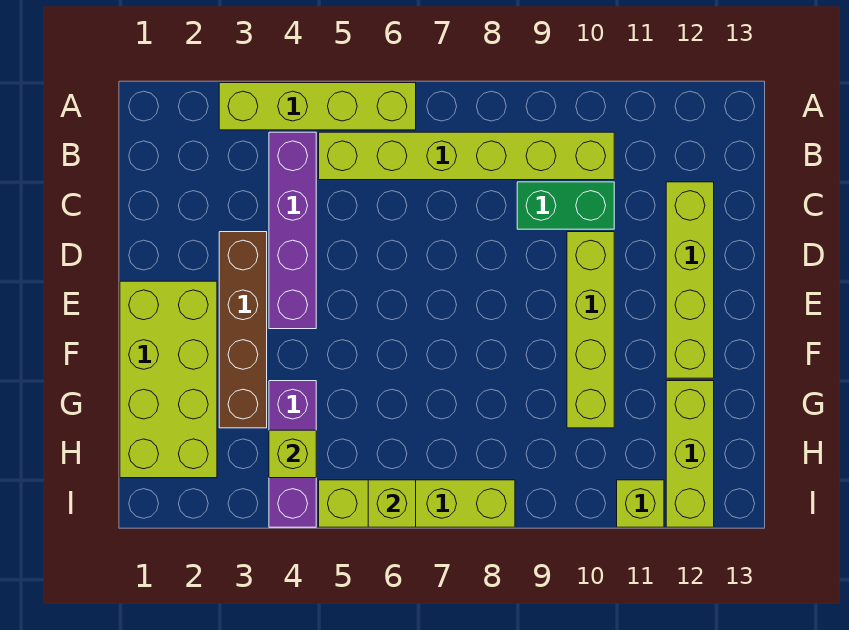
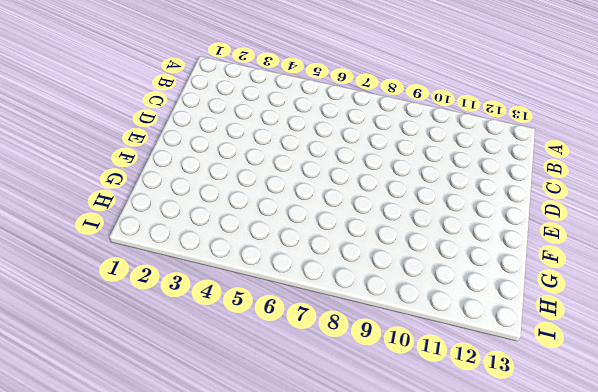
none -> lime brick A3:A6 level 1
none -> purple brick B4:E4 level 1
none -> lime brick B5:B10 level 1

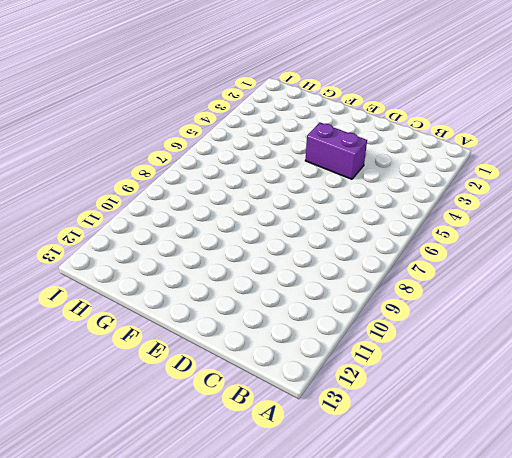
purple brick D4:E4 level 1 -> purple brick B4:E4 level 1
none -> lime brick A3:A6 level 1
none -> lime brick B5:B10 level 1
none -> green brick C9:C10 level 1

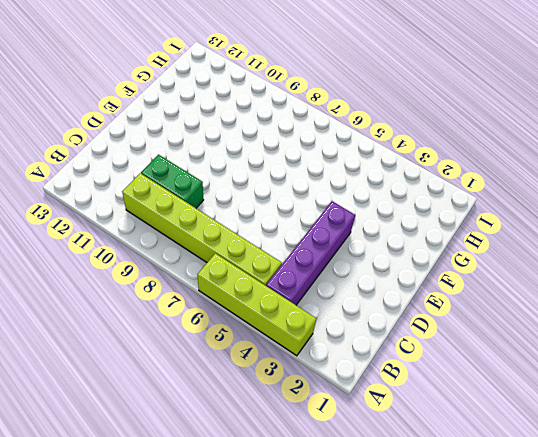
none -> lime brick C12:F12 level 1
none -> brown brick D3:G3 level 1
none -> lime brick D10:G10 level 1

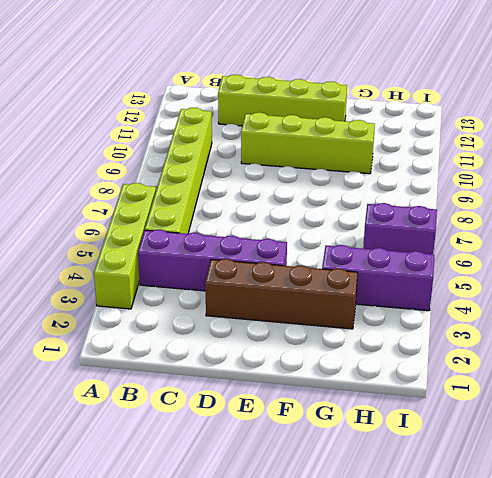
purple brick H6:I6 level 1 -> lime brick I5:I8 level 1
none -> green brick C9:C10 level 1
none -> lime brick E1:H2 level 1
none -> lime brick G12:I12 level 1

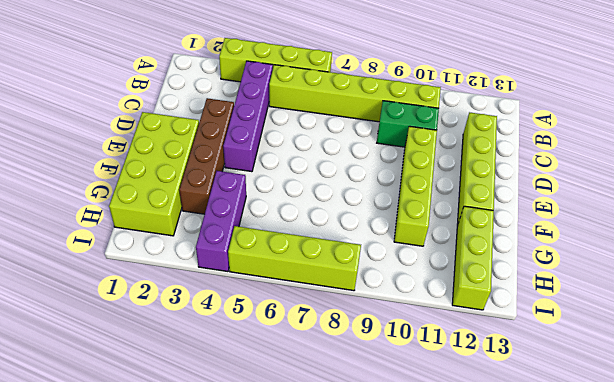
none -> lime brick I11 level 1
none -> lime brick H4 level 2
none -> lime brick I6 level 2

